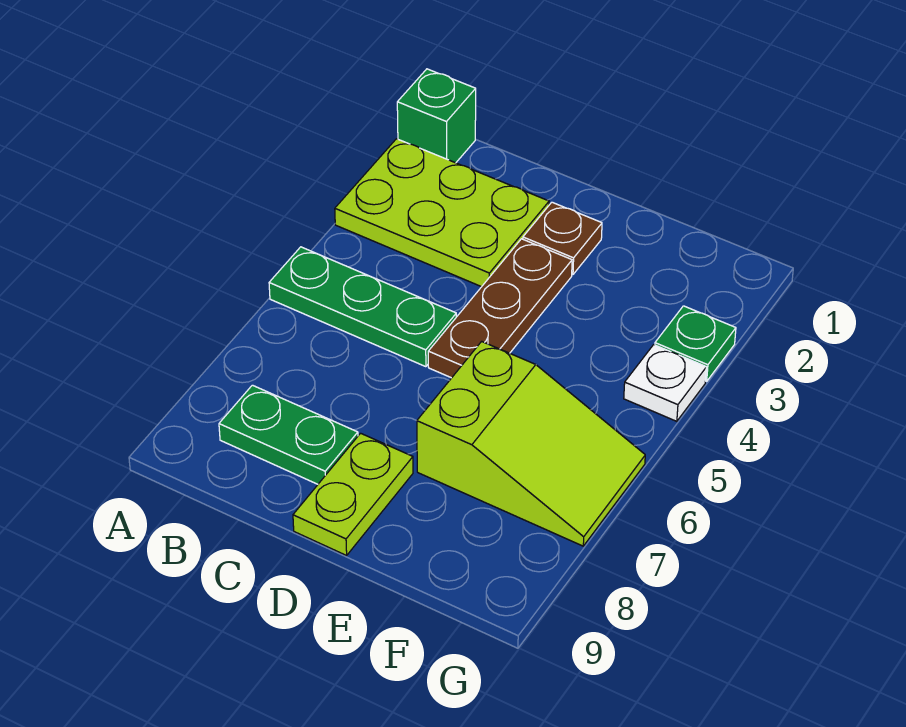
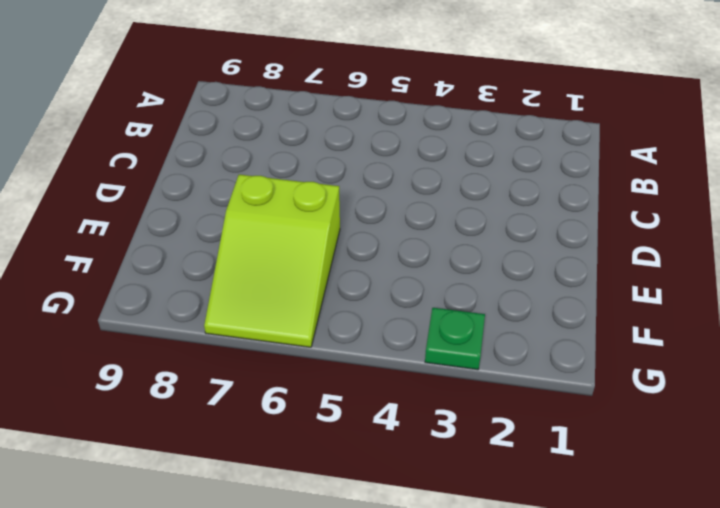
none -> green brick A1 level 1
none -> lime plate A2:C3 level 1

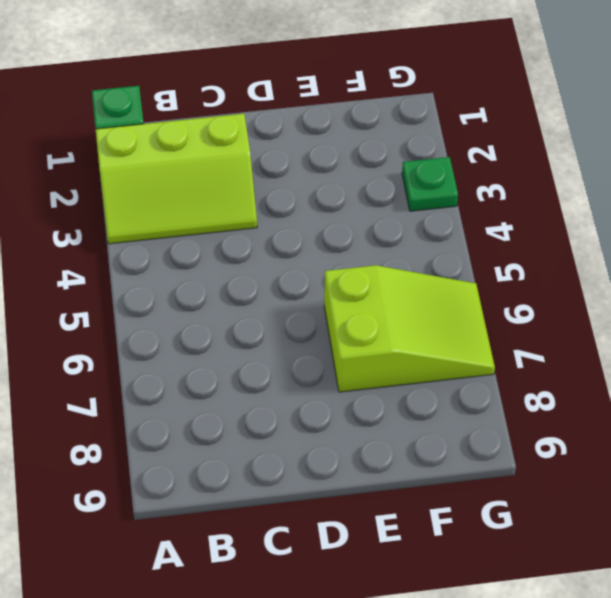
lime slope A2:C3 level 1 top 2 -> lime plate A2:C3 level 1
none -> green plate A5:C5 level 1
none -> green plate B8:C8 level 1

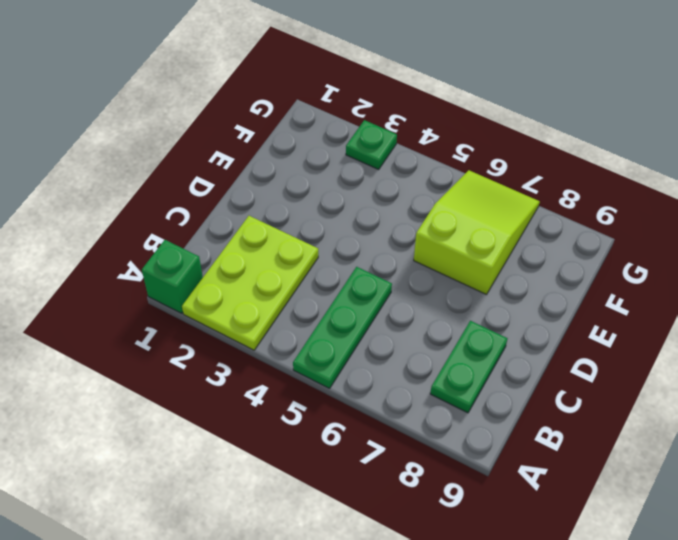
none -> brown plate D2 level 1
none -> brown plate D3:D5 level 1

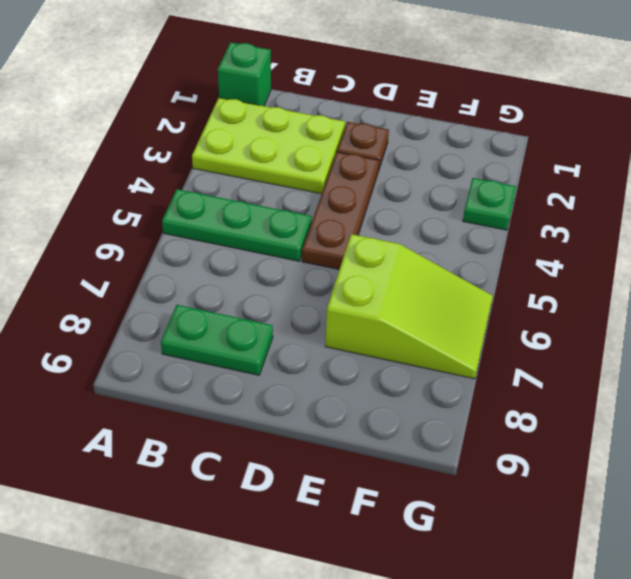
none -> lime plate D8:D9 level 1
none -> white plate G4 level 1

